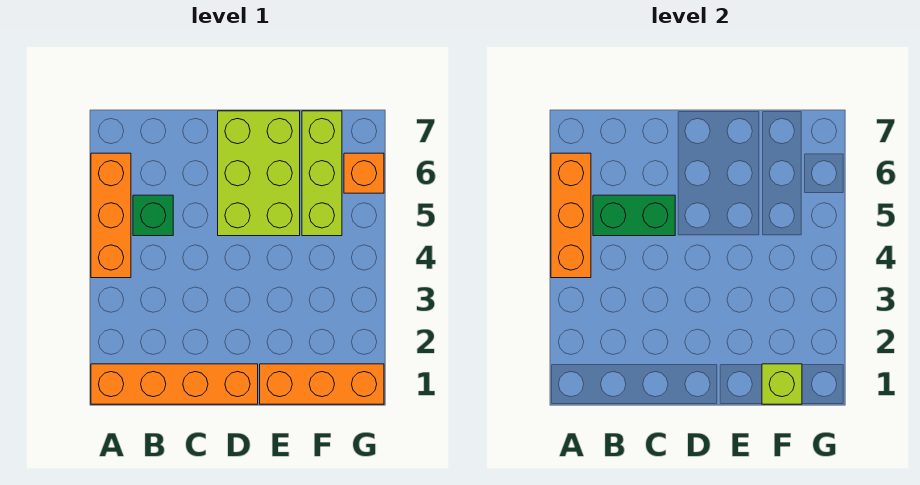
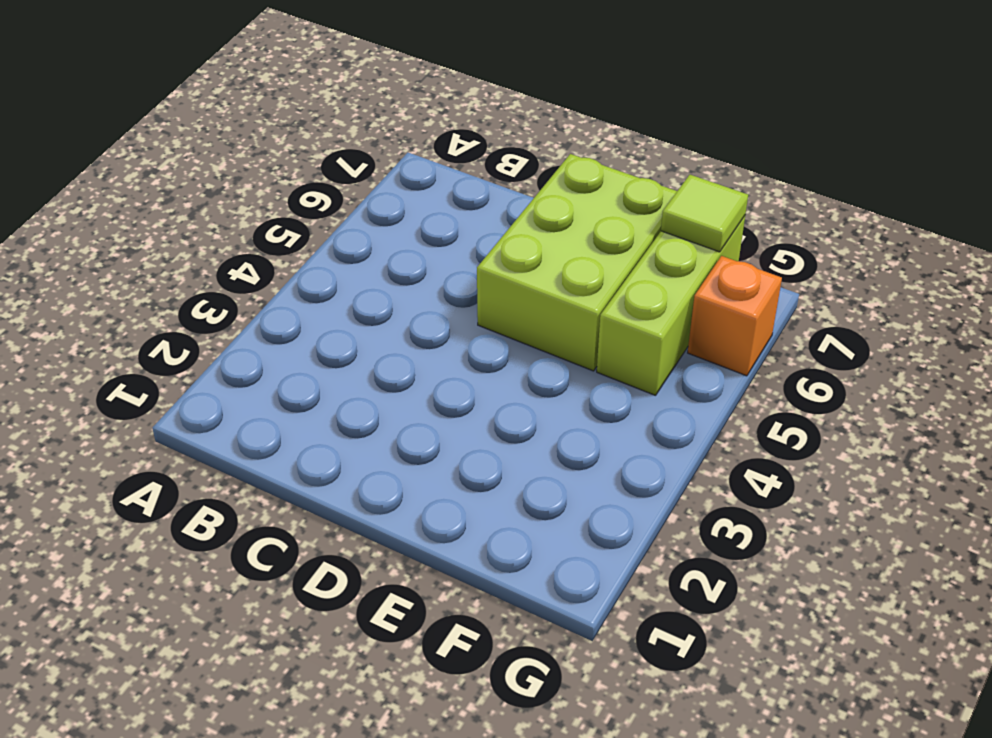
lime tile F7 level 2 -> none
none -> orange brick A1:D1 level 1
none -> orange brick A4:A6 level 1

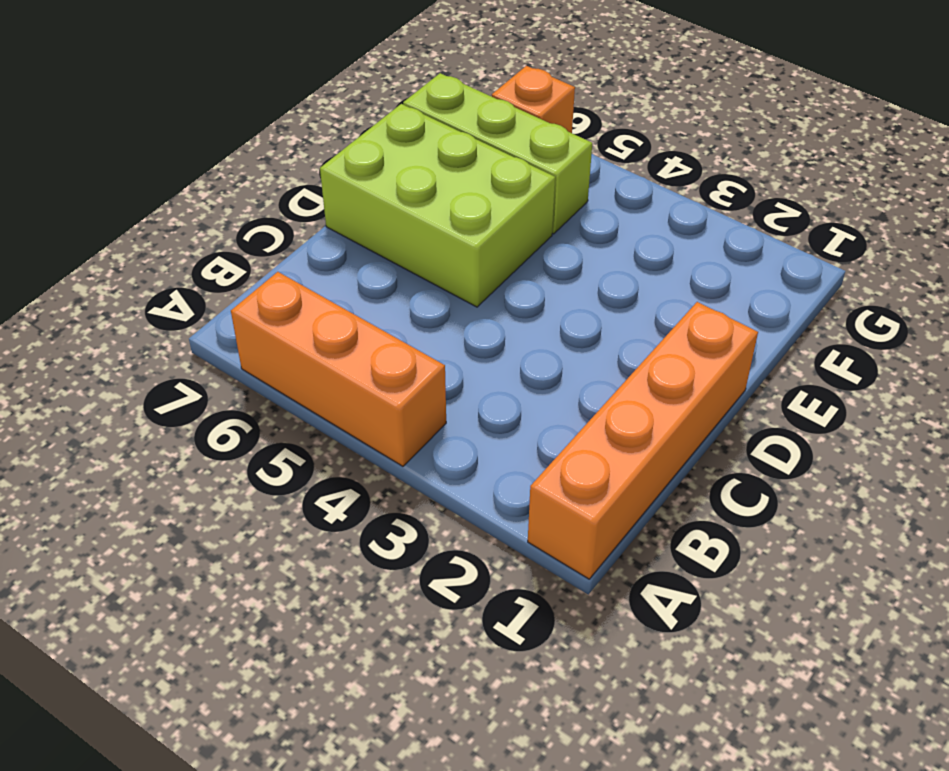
none -> green brick B5 level 1
none -> orange brick E1:G1 level 1

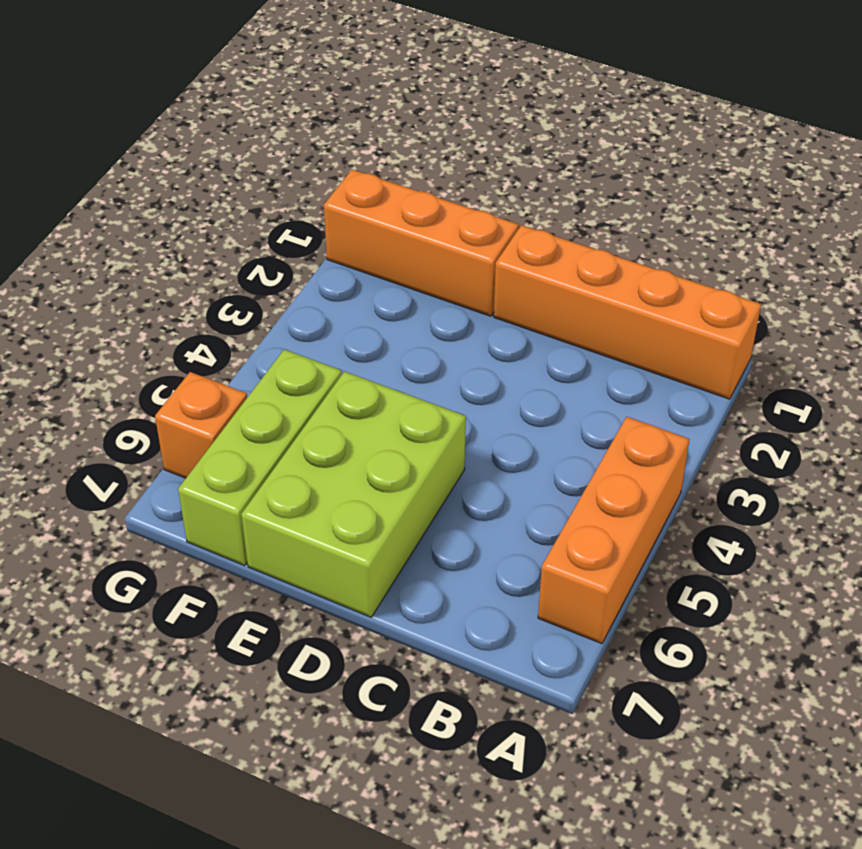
none -> green brick B5 level 1
none -> orange brick A4:A6 level 2

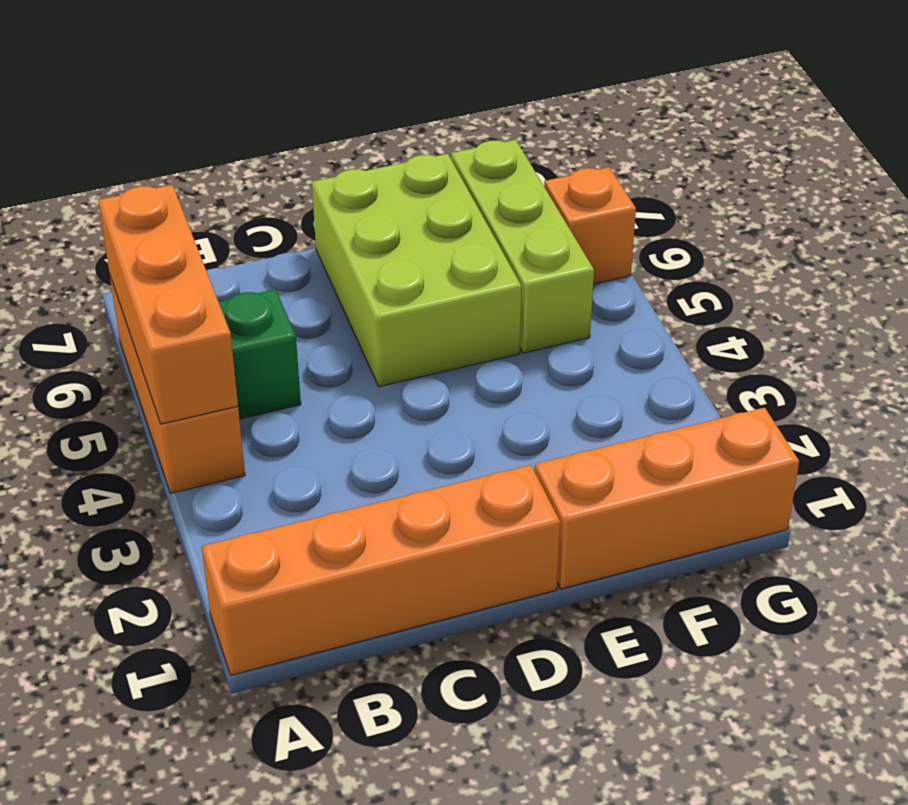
none -> green brick B5:C5 level 2
none -> lime brick F1 level 2

